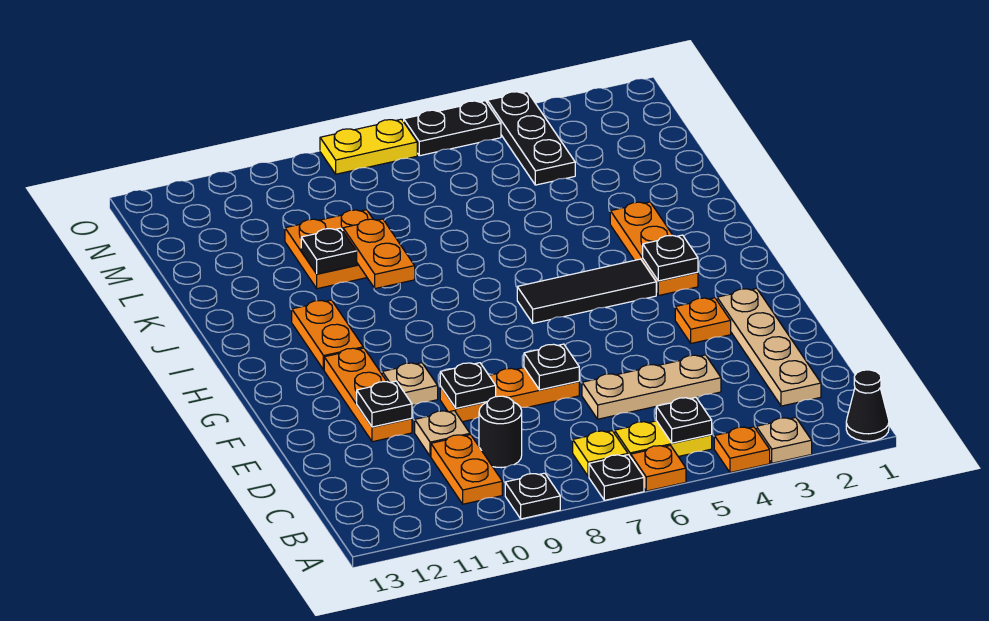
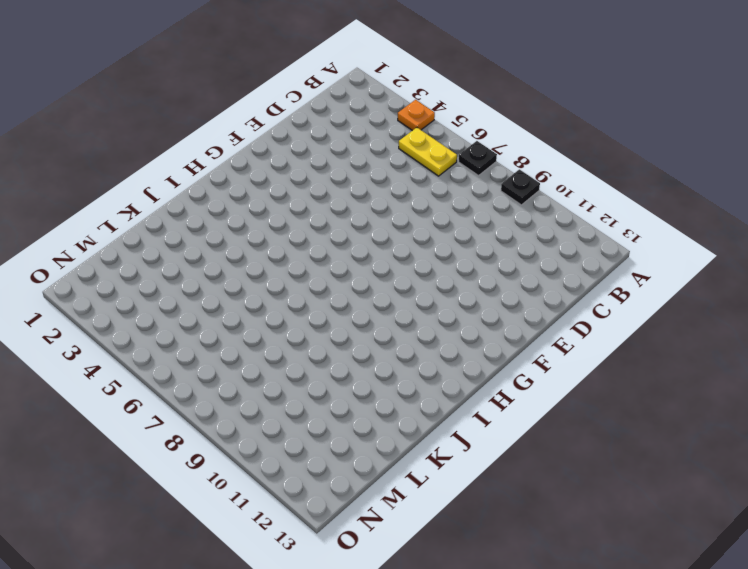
none -> black cone A1 level 1
none -> tan plate A3 level 1
none -> orange plate A6 level 1
none -> yellow plate B7 level 1

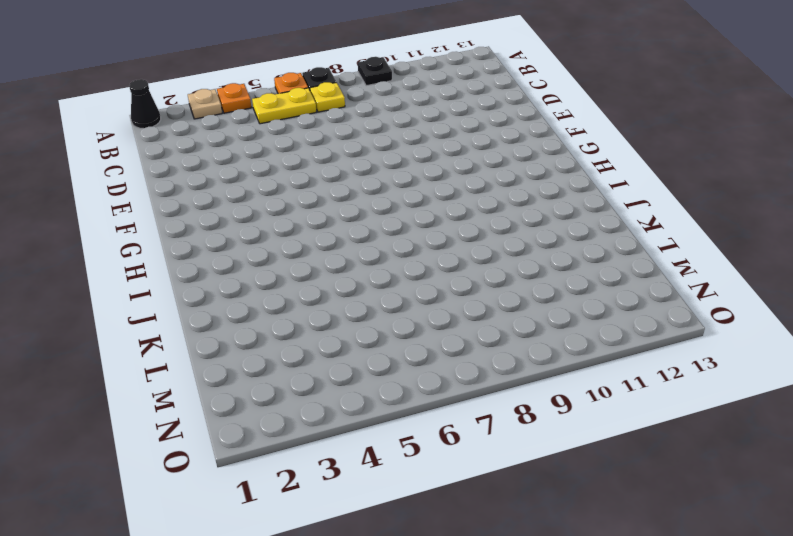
none -> orange plate B10:C10 level 1
none -> tan plate C2:F2 level 1
none -> black round brick C9 level 1
none -> tan plate D4:D6 level 1

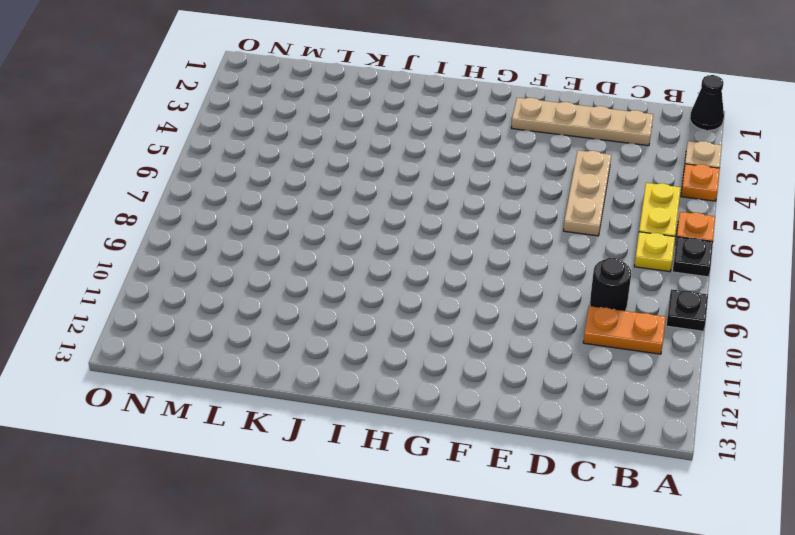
none -> tan plate D10 level 1
none -> orange plate E7:E9 level 1
none -> orange plate E11:G11 level 1
none -> orange plate F3 level 1

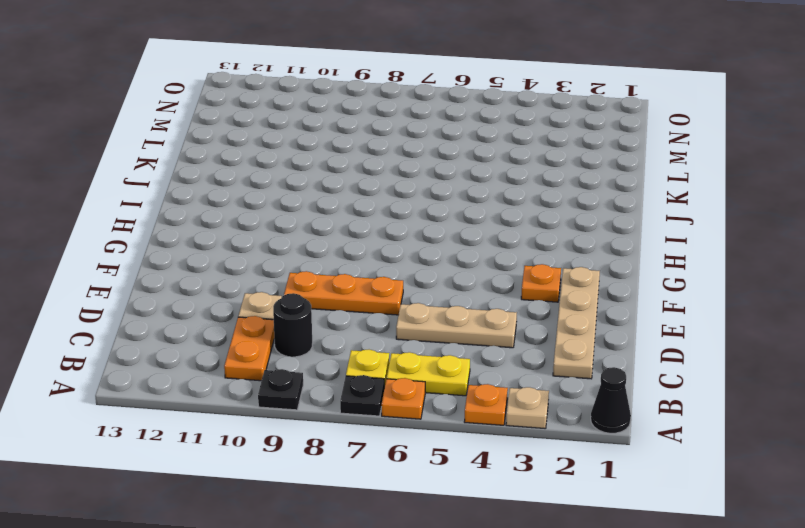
none -> orange plate E11:G11 level 1
none -> tan plate F10 level 1
none -> orange plate H3:J3 level 1
none -> black tile H4:H6 level 1

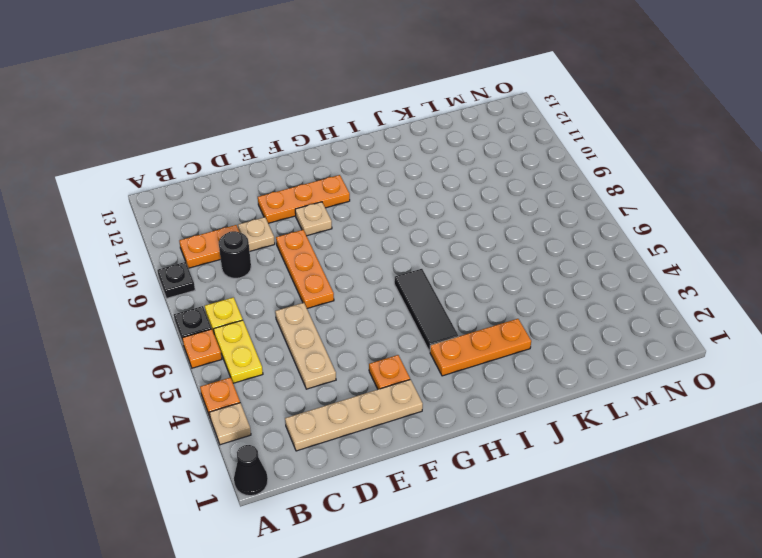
none -> orange plate H11:I11 level 1
none -> orange plate K9:L10 level 1
none -> black plate M4:O4 level 1
none -> black plate O5:O6 level 1

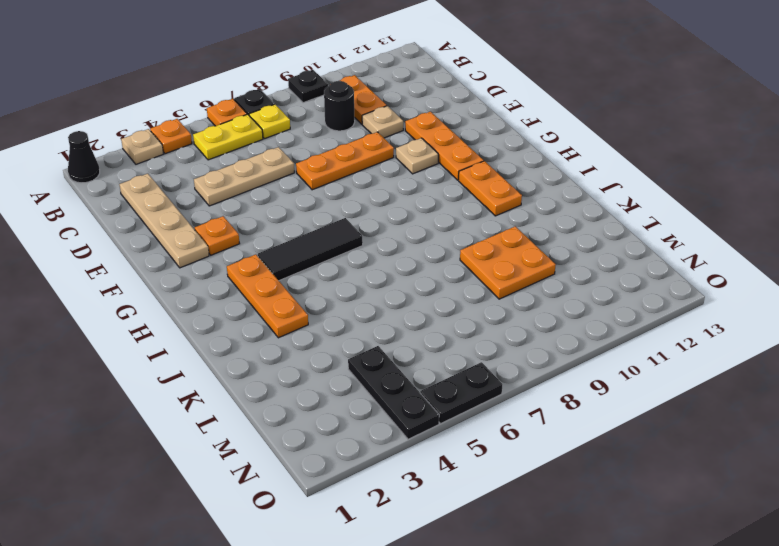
none -> yellow plate O7:O8 level 1
none -> black plate B5 level 2
none -> black plate E7 level 2
none -> black plate E9 level 2

